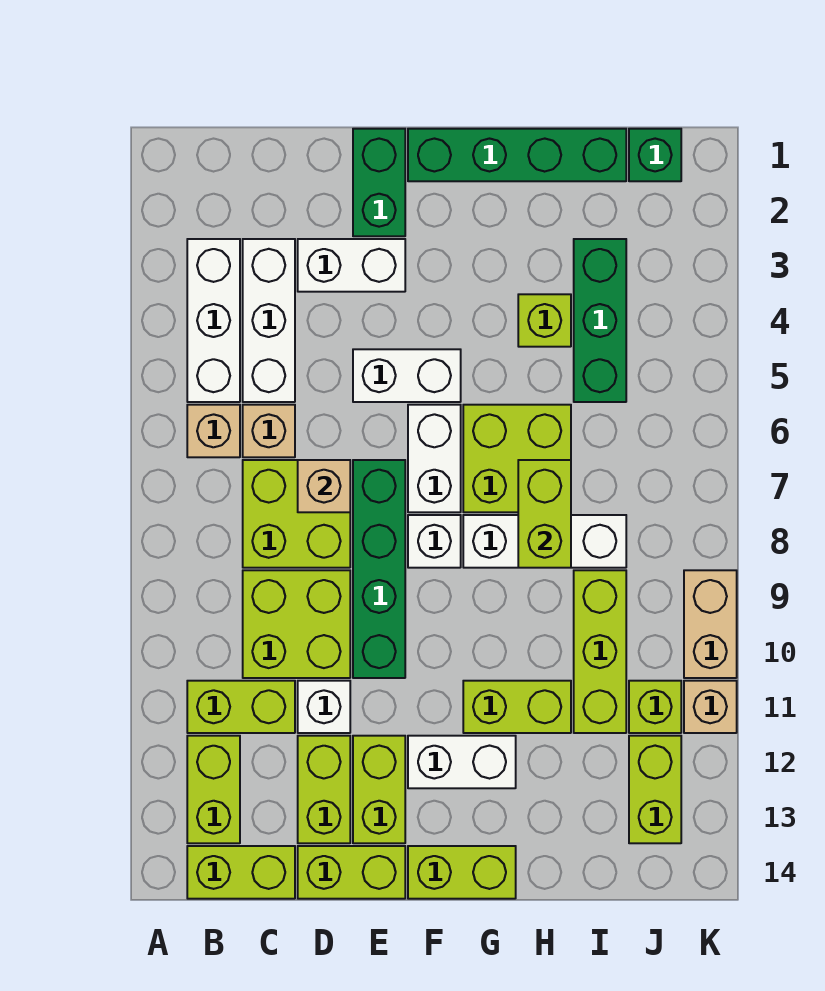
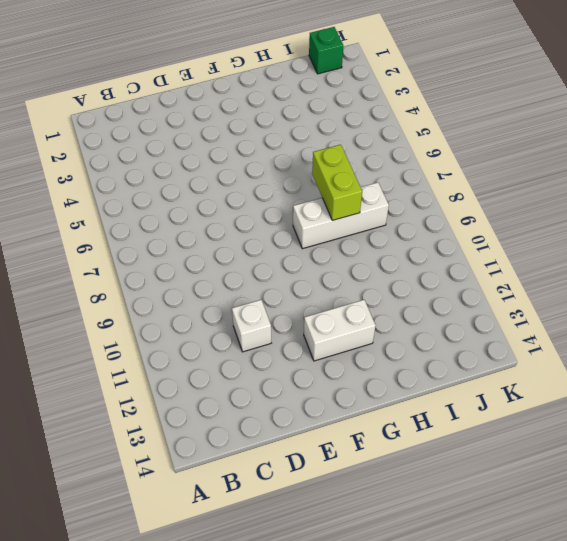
none -> white brick B3:B5 level 1
none -> tan brick B6 level 1
none -> lime brick B11:C11 level 1
none -> lime brick B12:B13 level 1

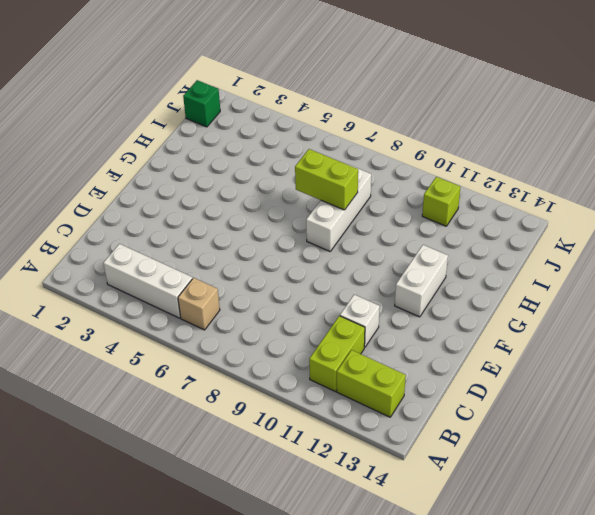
none -> lime brick B14:C14 level 1
none -> white brick C3:C5 level 1
none -> tan brick C6 level 1
none -> lime brick C7:D8 level 1

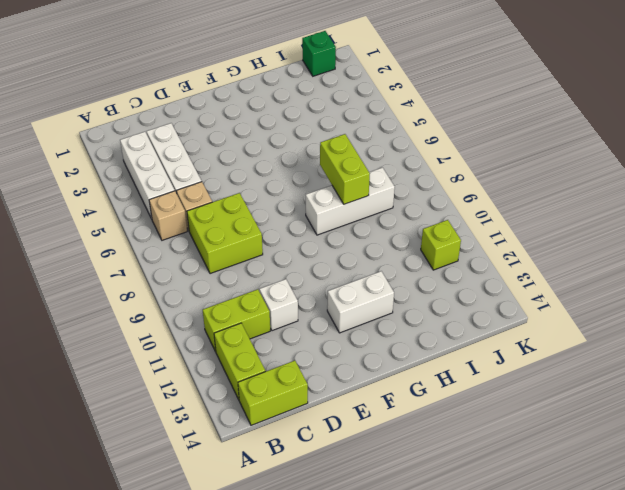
none -> lime brick C9:D10 level 1
none -> white brick D3:E3 level 1
none -> lime brick D12:D13 level 1
none -> lime brick D14:E14 level 1

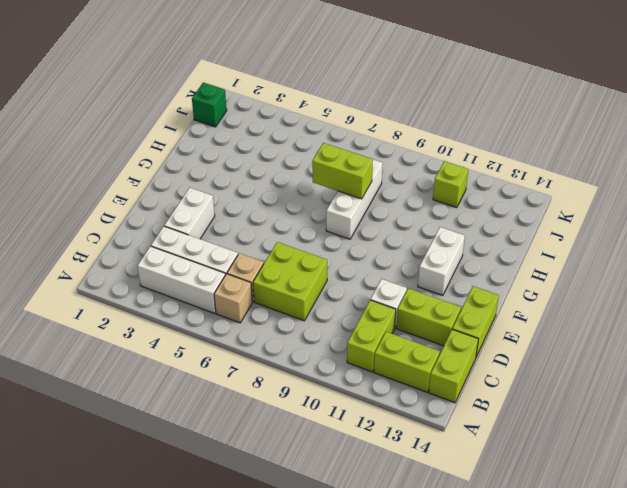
none -> lime brick C9:D10 level 1
none -> green brick E1:E2 level 1
none -> white brick E5:F5 level 1
none -> green brick E7:E10 level 1

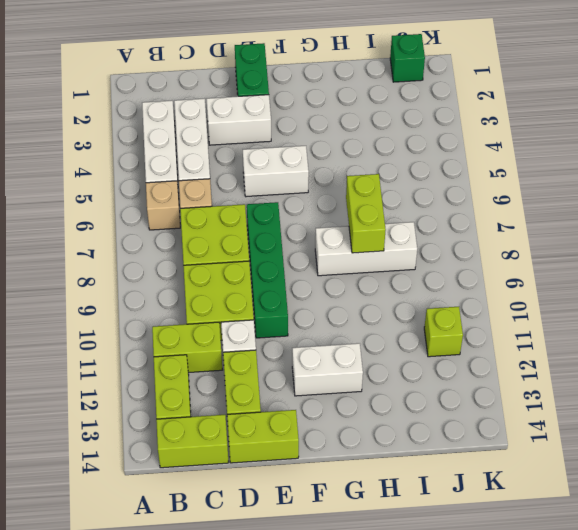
none -> lime brick E12:E13 level 1
none -> green brick F1:I1 level 1
none -> white brick F6:F7 level 1
none -> white brick F8 level 1

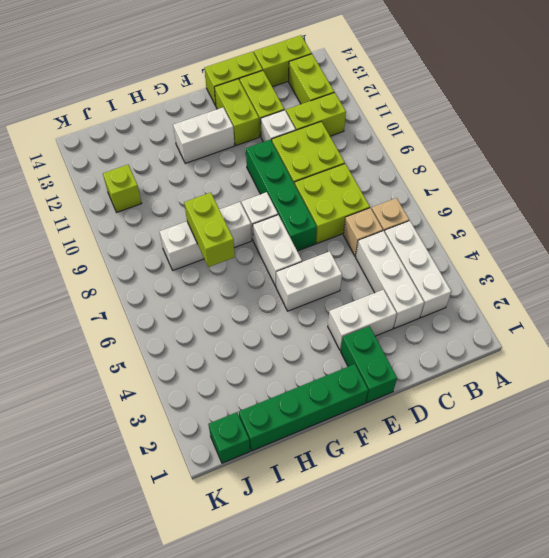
none -> lime brick F14:G14 level 1
none -> lime brick G6:H7 level 1
none -> lime brick G11:H11 level 1
none -> lime brick H4 level 1

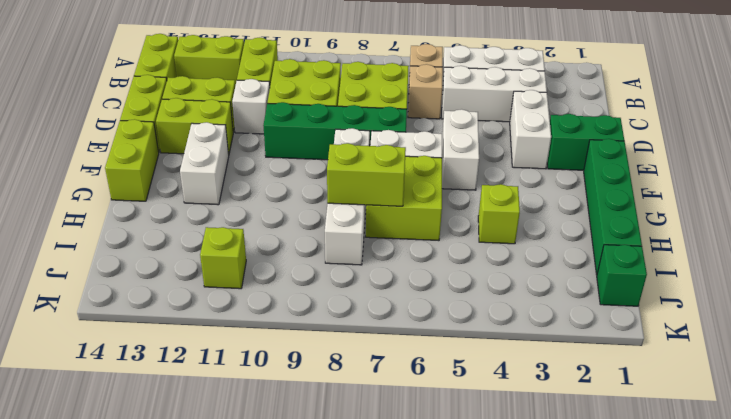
none -> lime brick G11:H11 level 1
none -> green brick I3:I5 level 1
none -> lime brick I9:I11 level 1
none -> lime brick J12:J13 level 1

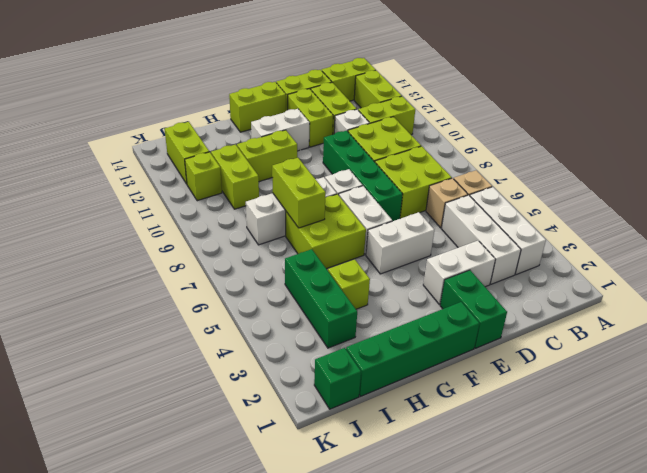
lime brick I10:I11 level 1 -> lime brick I9:I11 level 1
none -> tan brick K9:K10 level 1
none -> tan brick K11 level 1
none -> tan brick D7 level 2

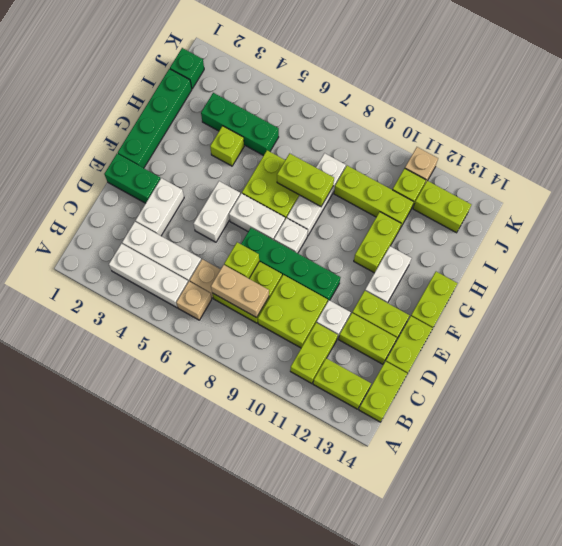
tan brick C7:C8 level 2 -> tan brick K9:K10 level 1
lime brick D7 level 2 -> tan brick D7 level 2

